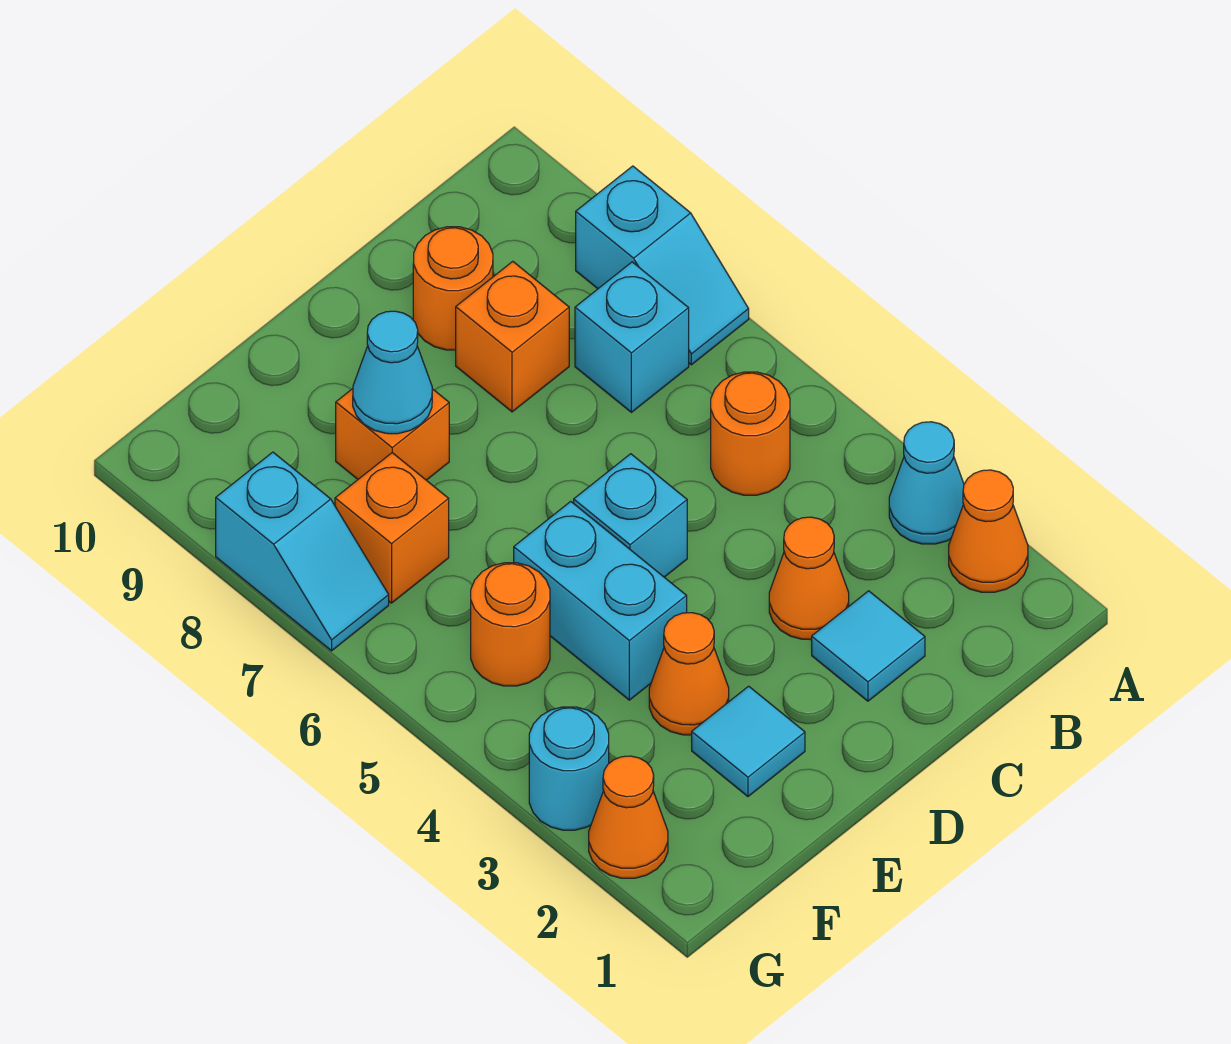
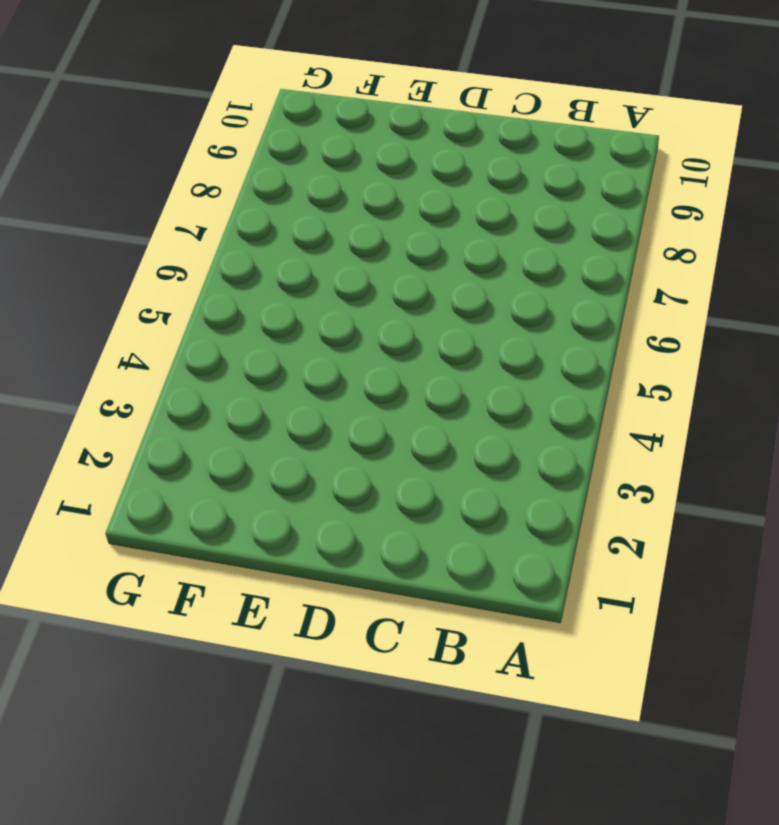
none -> orange cone A2 level 1
none -> cyan cone A3 level 1
none -> cyan slope A7:A8 level 1 top 8

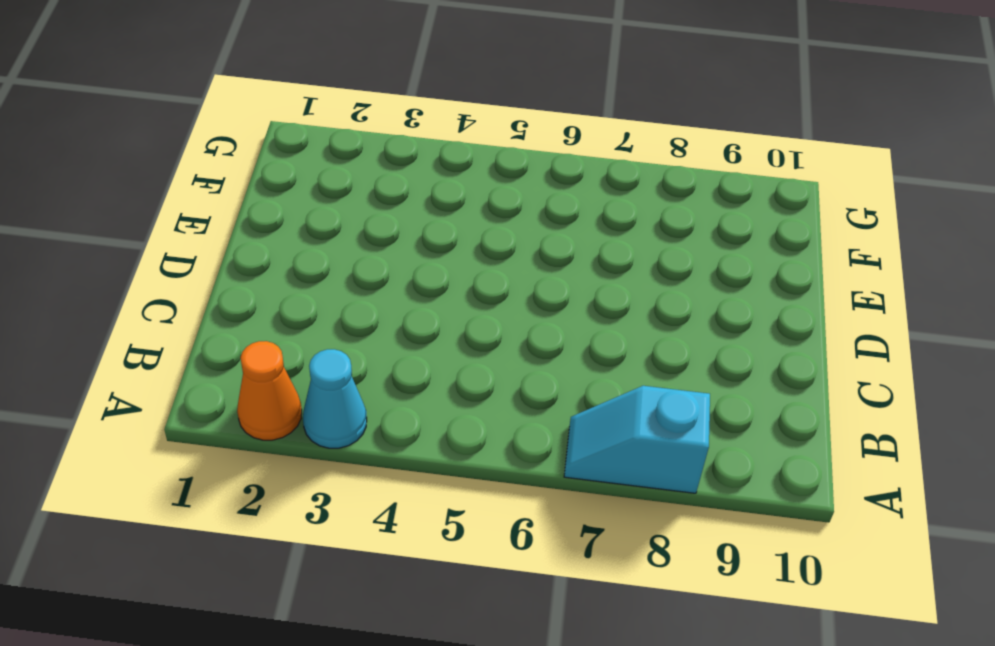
none -> orange round brick B5 level 1
none -> cyan brick B7 level 1
none -> cyan tile C2 level 1

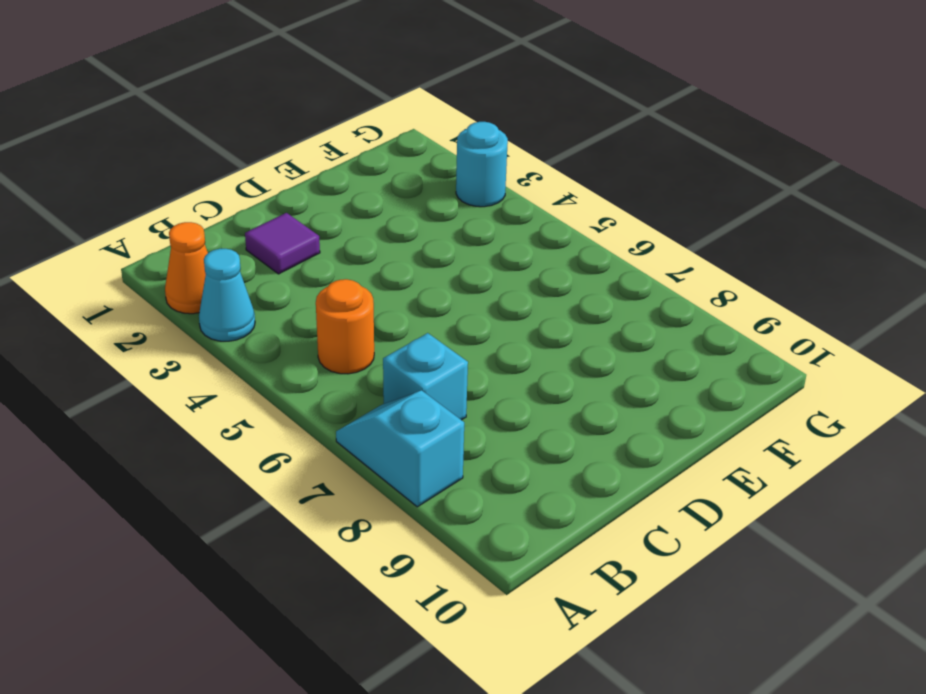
purple tile C2 level 1 -> cyan tile C2 level 1
none -> orange cone C3 level 1
none -> orange brick C8 level 1
none -> orange round brick C9 level 1

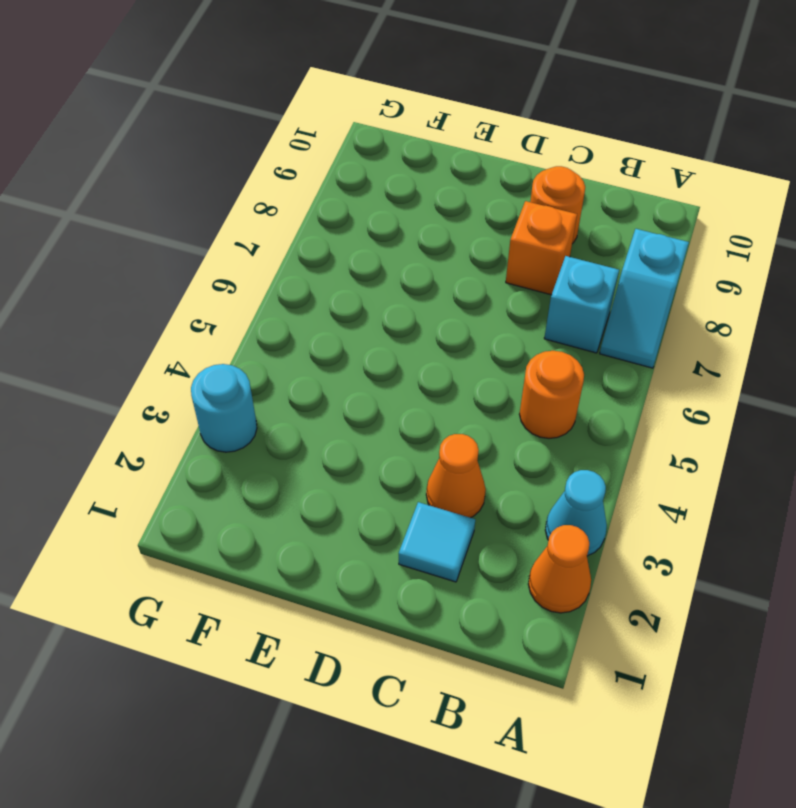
none -> cyan brick D5 level 1
none -> cyan tile E2 level 1
none -> orange cone E3 level 1

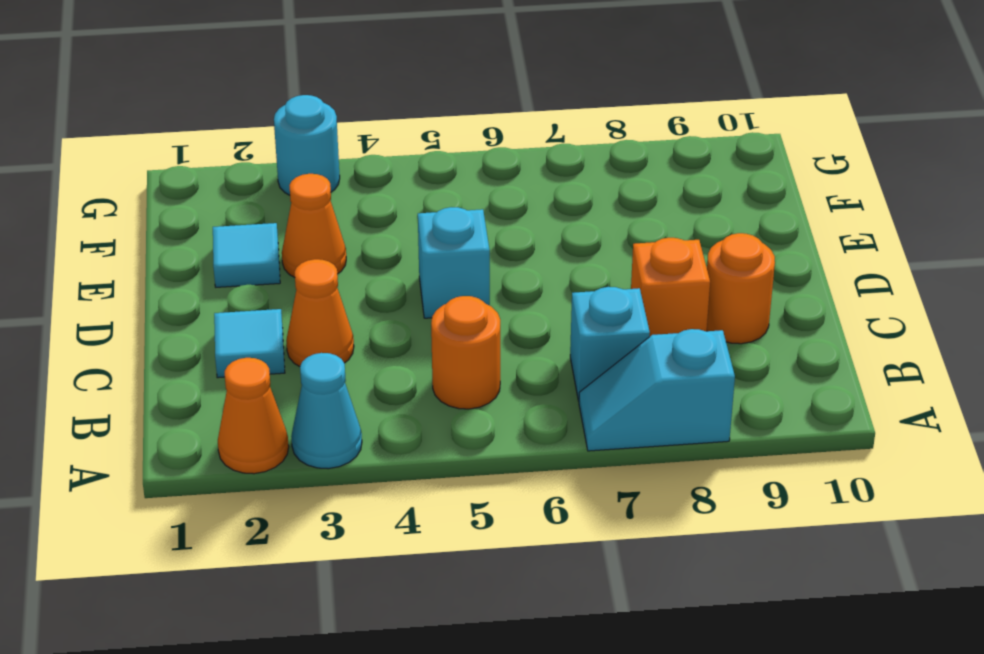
none -> cyan brick E4:E5 level 1
none -> orange brick E8 level 1
none -> orange round brick F5 level 1

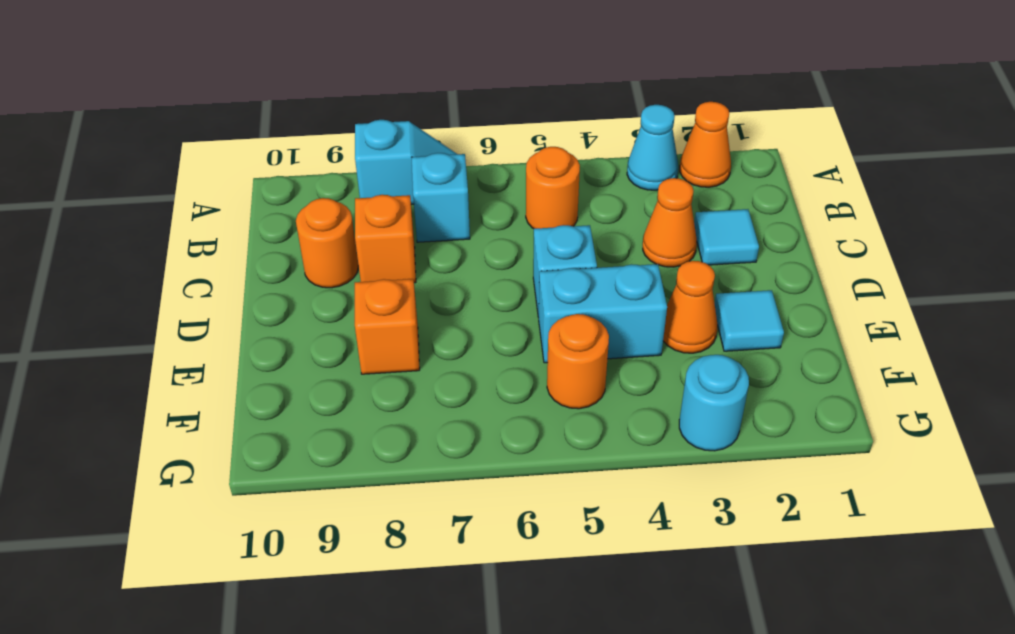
none -> orange brick F7 level 1
none -> orange cone G2 level 1
none -> cyan slope G7:G8 level 1 top 8

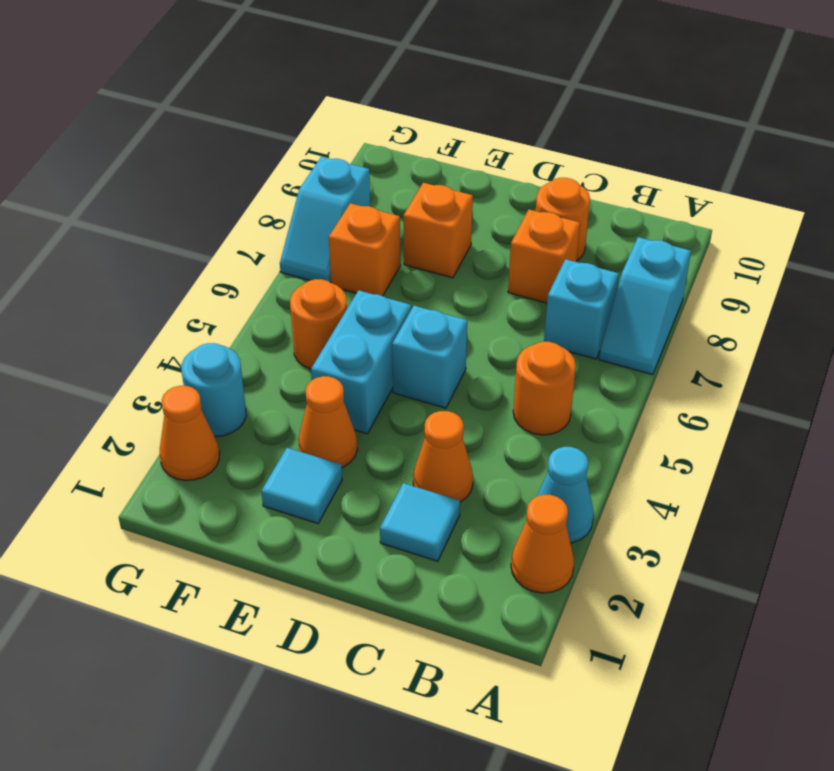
none -> cyan cone E8 level 2

